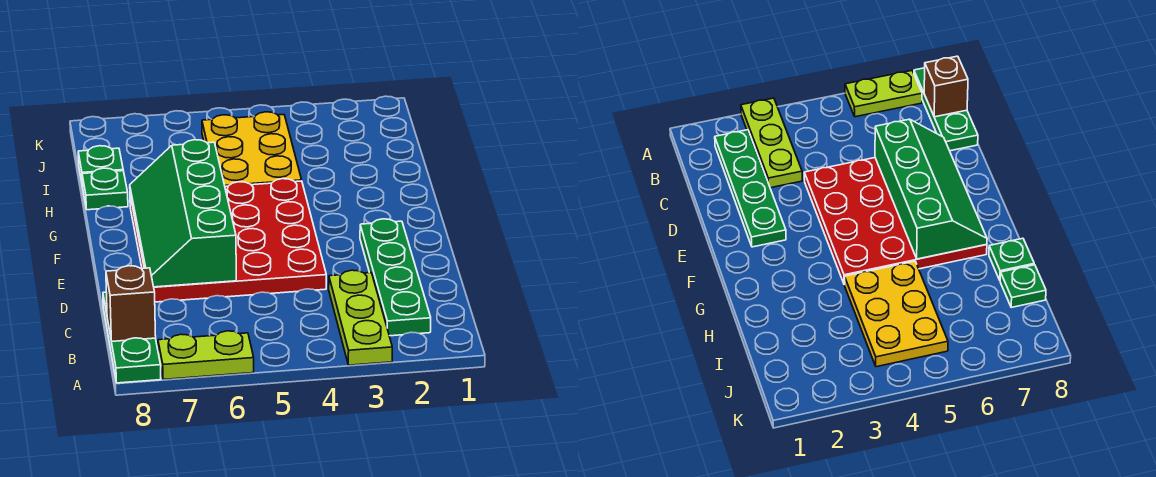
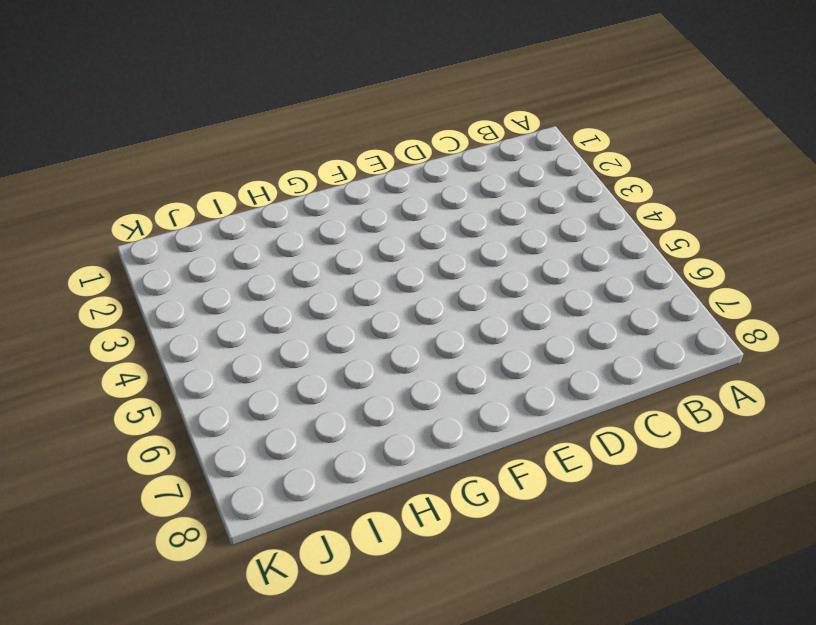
none -> lime plate A3:C3 level 1
none -> lime plate A6:A7 level 1

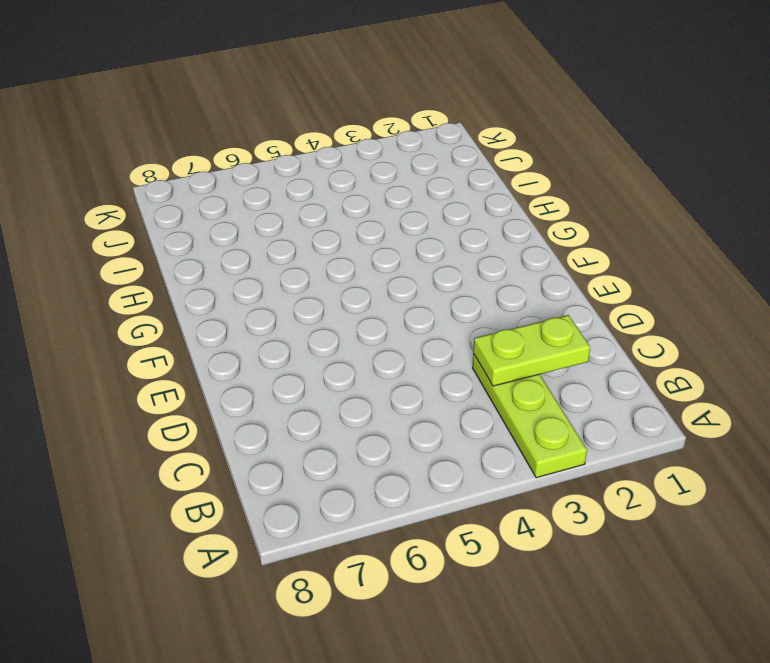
lime plate C2:C3 level 2 -> lime plate A6:A7 level 1
none -> green plate A8:C8 level 1
none -> green plate B2:E2 level 1

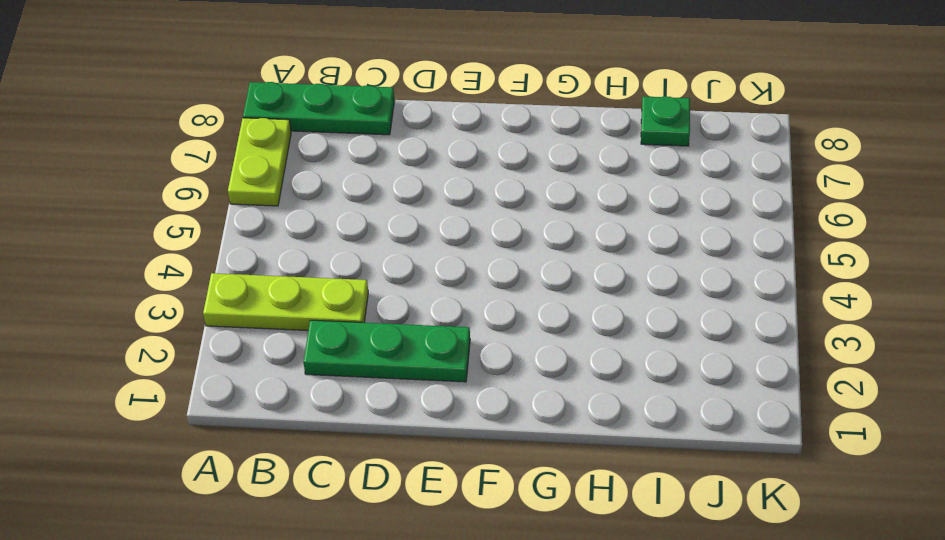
green plate C2:E2 level 1 -> green plate B2:E2 level 1
none -> red plate D4:G7 level 1
none -> yellow plate H4:J5 level 1

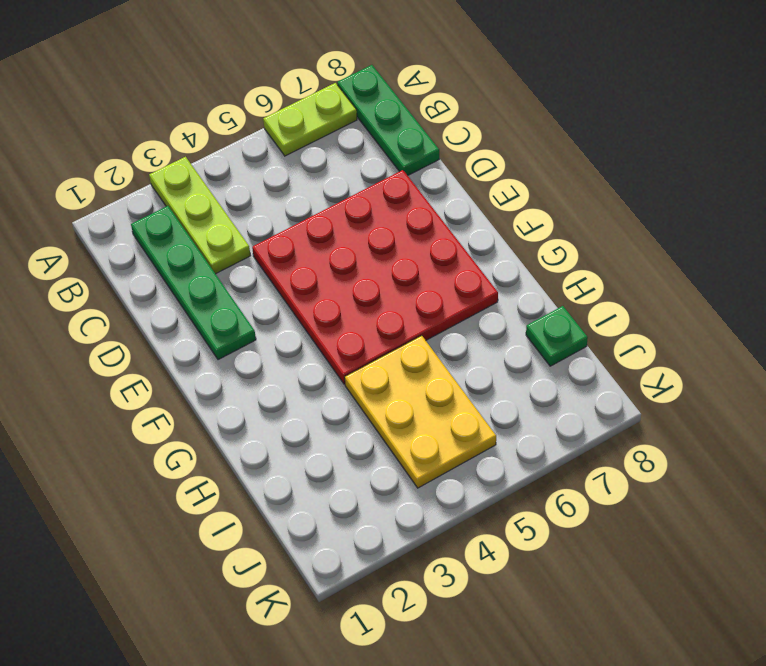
none -> green plate H8 level 1
none -> brown brick B8 level 2

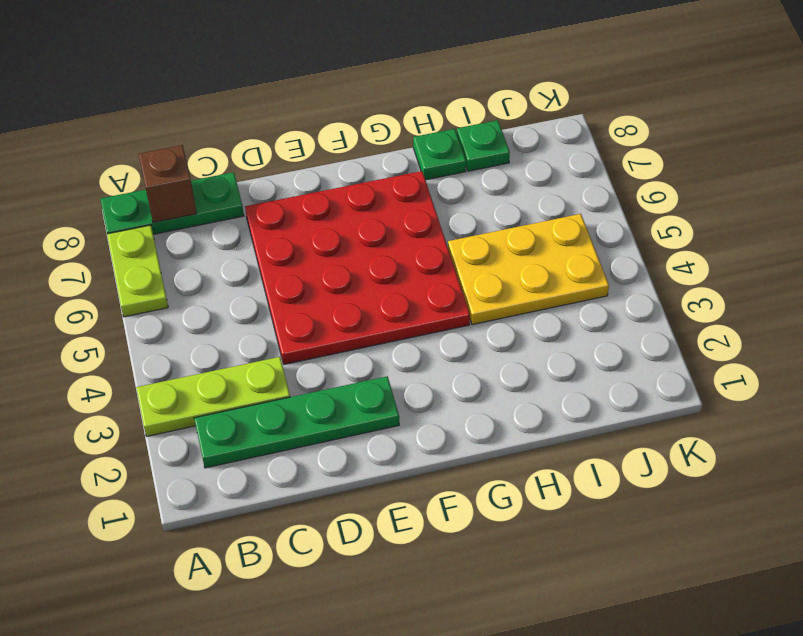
none -> green slope D6:G7 level 2 top 6

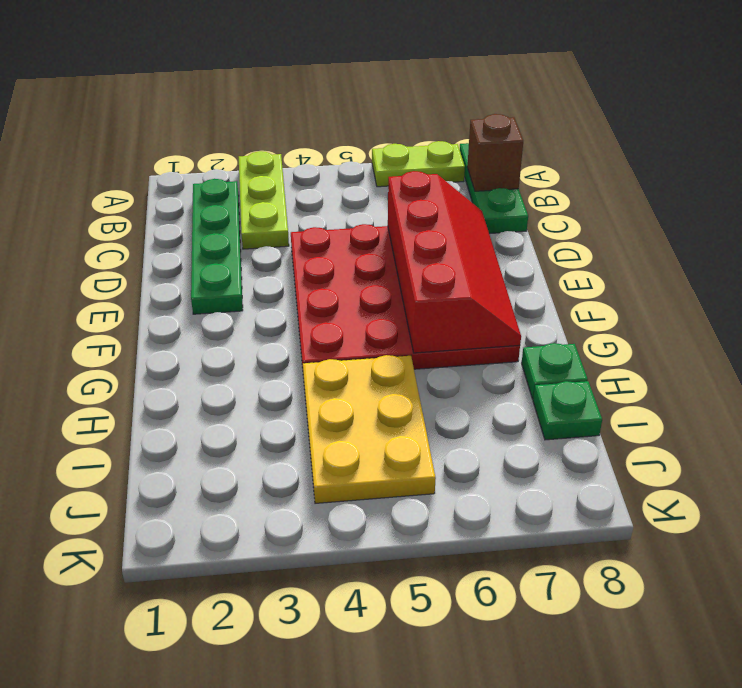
red slope D6:G7 level 2 top 6 -> green slope D6:G7 level 2 top 6

